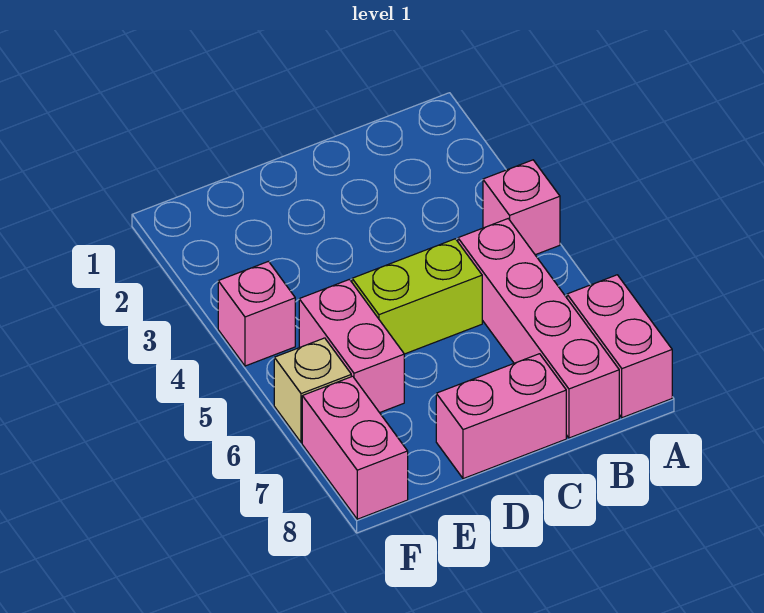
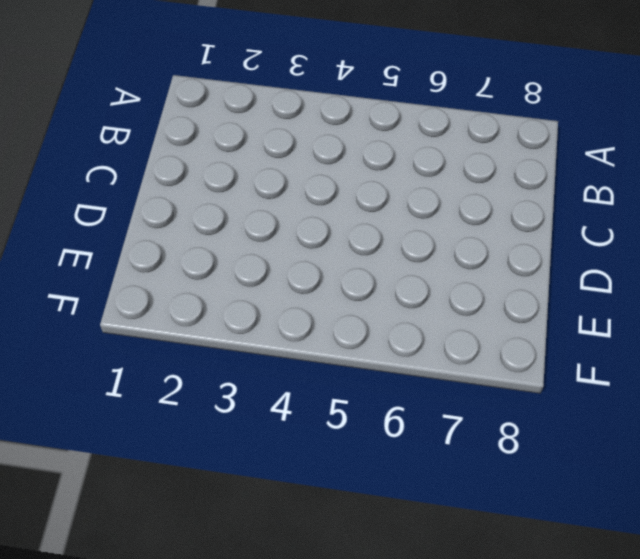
none -> pink brick A4 level 1
none -> pink brick A7:A8 level 1

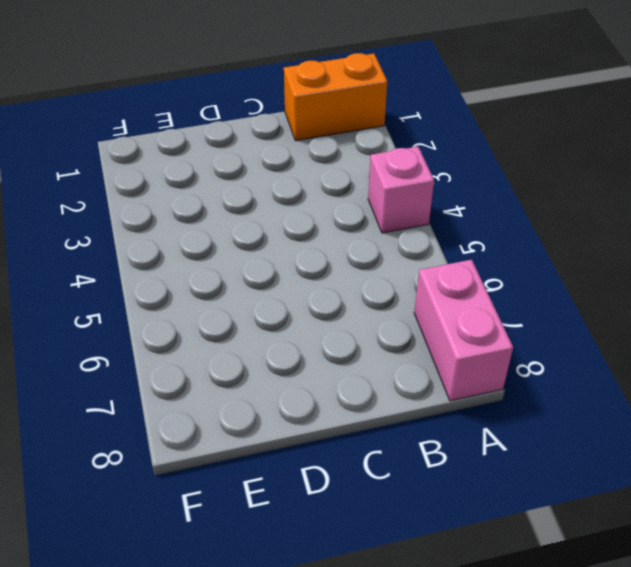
orange brick A1:B1 level 1 -> none
none -> pink brick B5:B8 level 1
none -> lime brick C5:D5 level 1

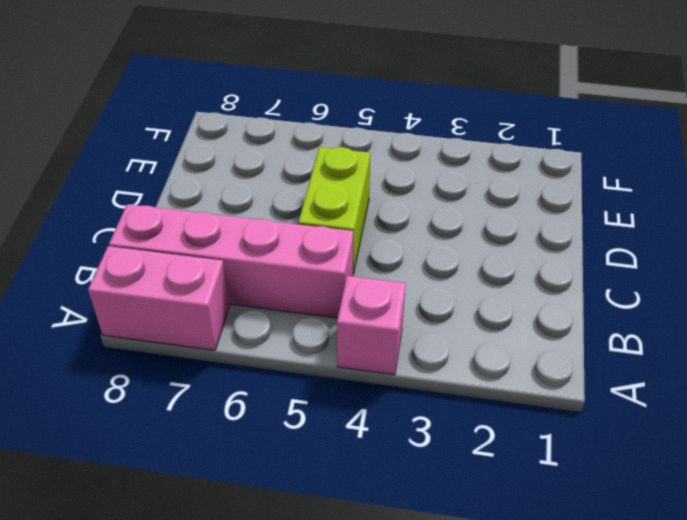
none -> pink brick C8:D8 level 1
none -> pink brick E5:E6 level 1

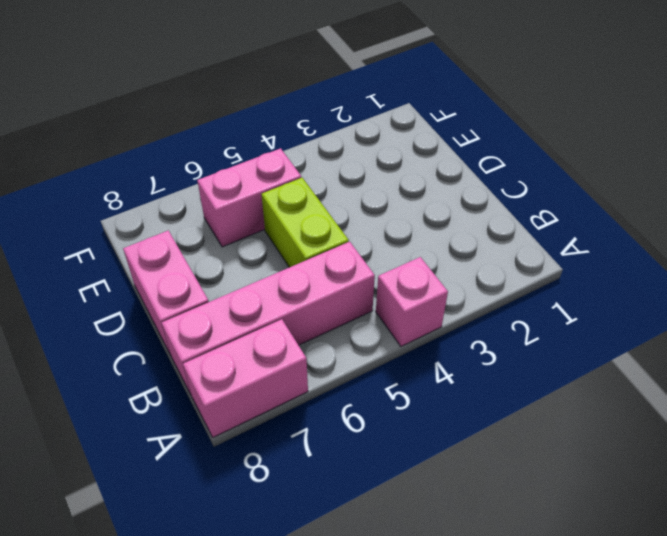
none -> pink brick F4 level 1
none -> tan brick F6 level 1

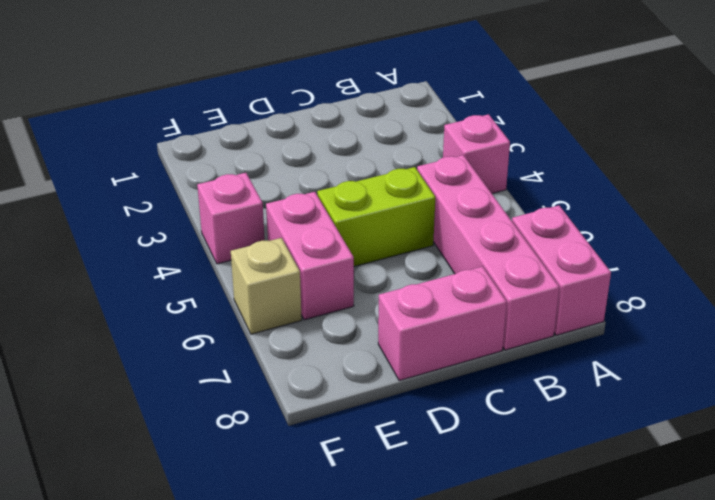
none -> pink brick F7:F8 level 1

